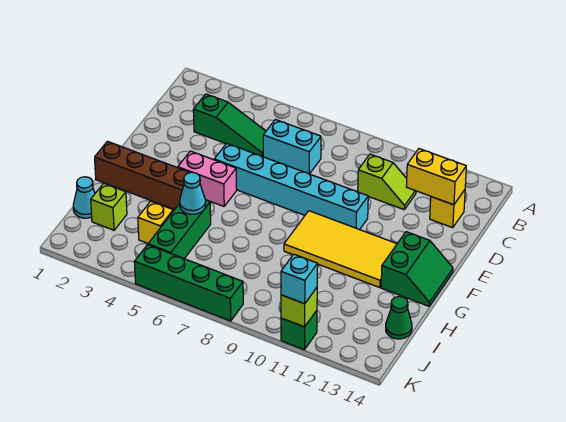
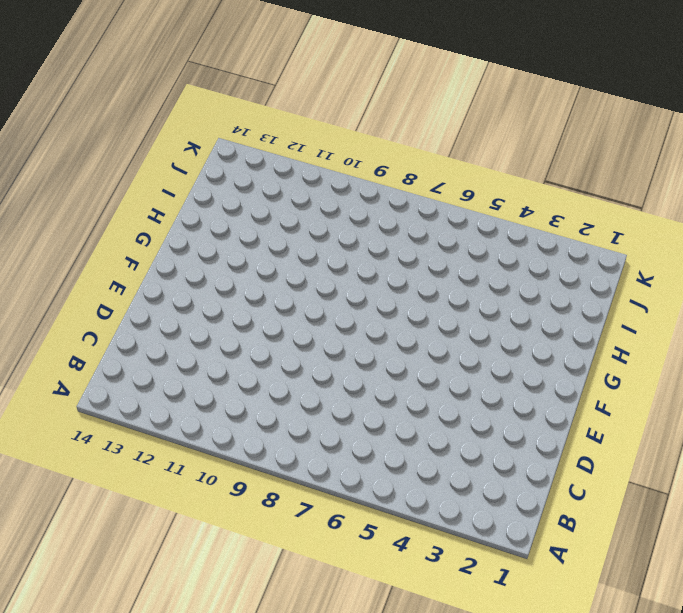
none -> green slope C3:C5 level 1 top 3
none -> cyan brick C6:C7 level 1
none -> lime slope C10:C11 level 1 top 10

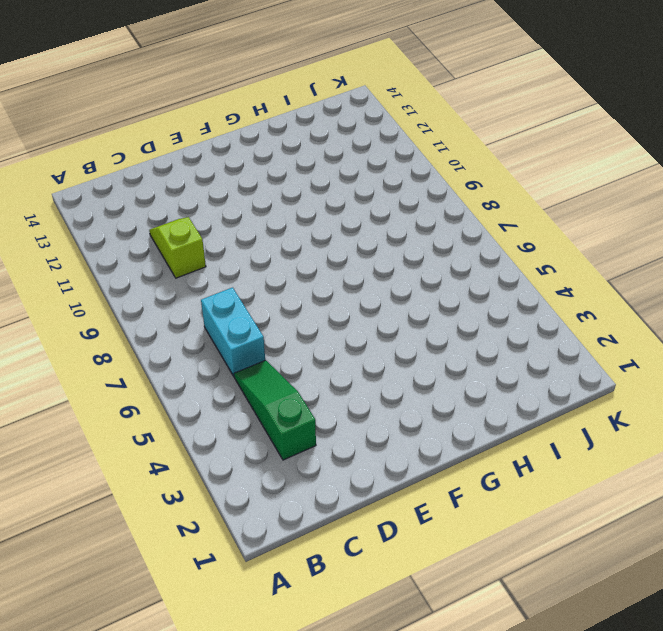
none -> yellow brick C13 level 1
none -> cyan brick E5:E10 level 1
none -> pink brick F4:F5 level 1

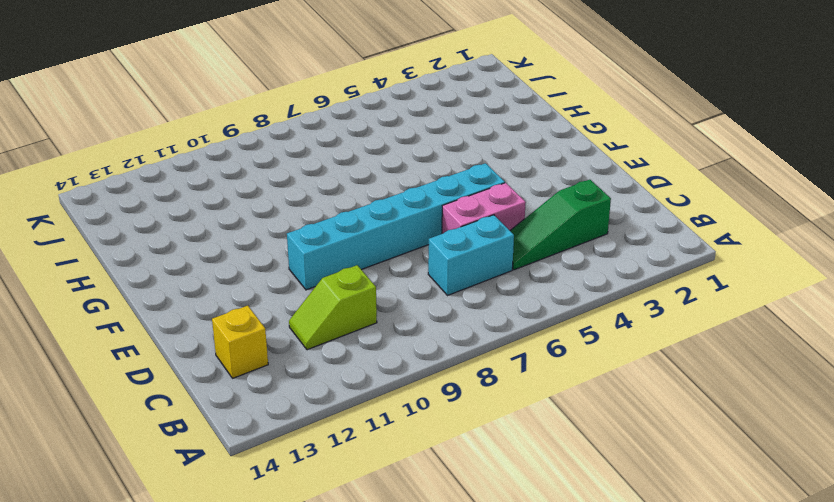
pink brick D5:D6 level 1 -> pink brick F4:F5 level 1
none -> yellow tile F9:G12 level 1
none -> green slope F13:G14 level 1 top 13
none -> brown brick G1:G4 level 1

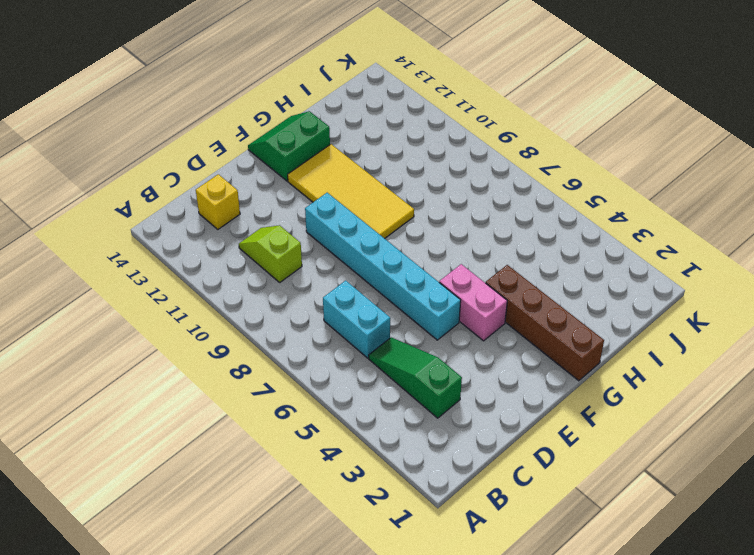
none -> green brick H5:J5 level 1
none -> cyan cone I1 level 1
none -> lime brick I2 level 1

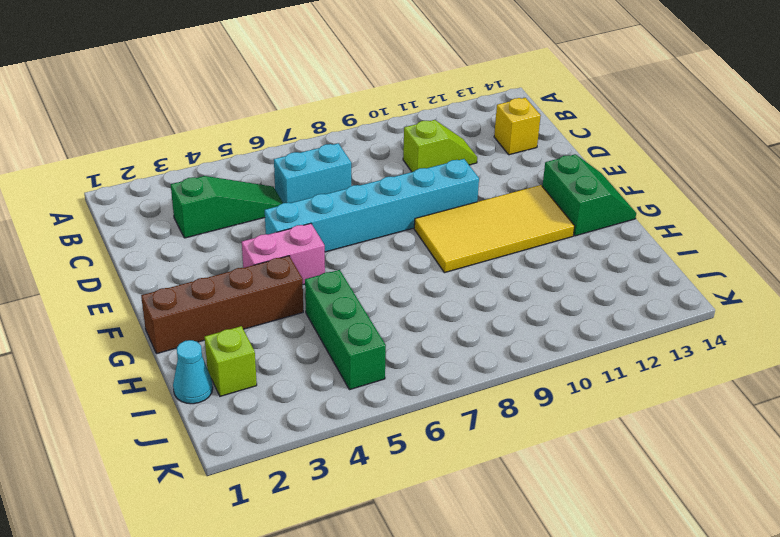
none -> yellow brick I4 level 1
none -> green cone I14 level 1
none -> green brick K5:K8 level 1

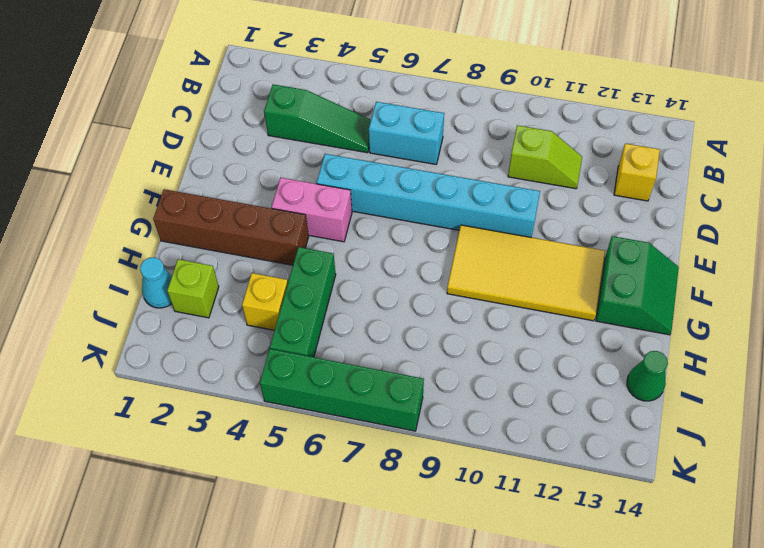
none -> green brick K11 level 1
none -> yellow brick C12:C13 level 2
none -> cyan cone H5 level 2

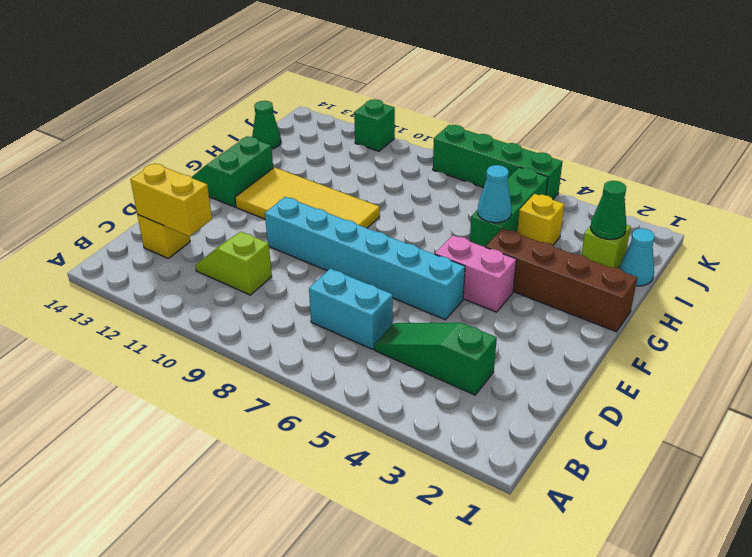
green cone I2 level 2 -> none
none -> lime brick K11 level 2
none -> cyan brick K11 level 3

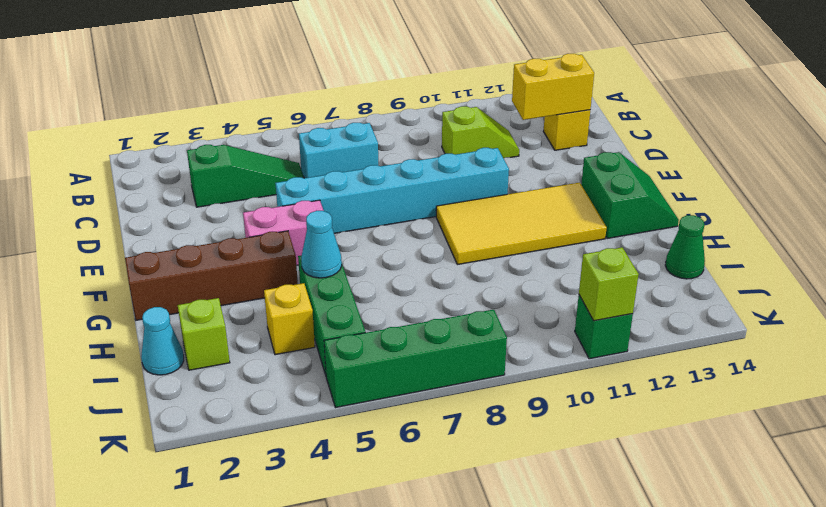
none -> cyan brick K11 level 3

